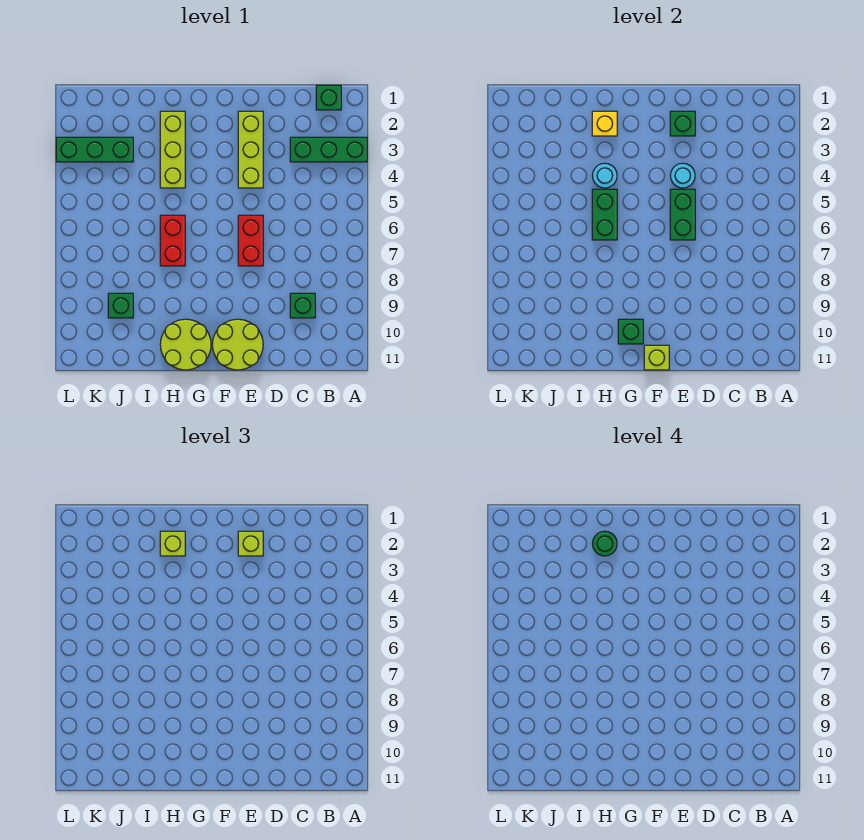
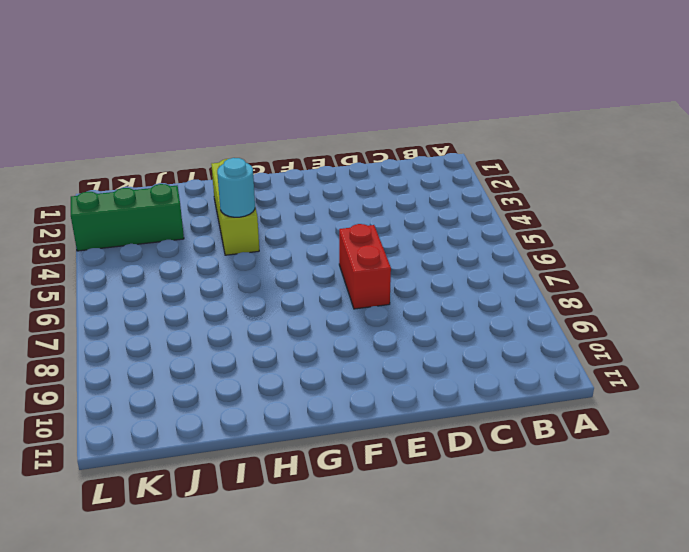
none -> green brick A3:C3 level 1
none -> green brick B1 level 1
none -> green brick C9 level 1

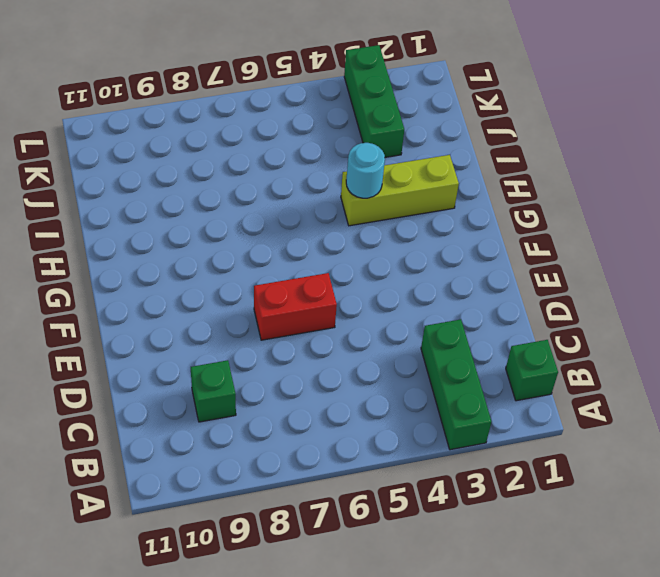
none -> lime brick E2:E4 level 1
none -> lime round brick E10:F11 level 1
none -> lime round brick G10:H11 level 1

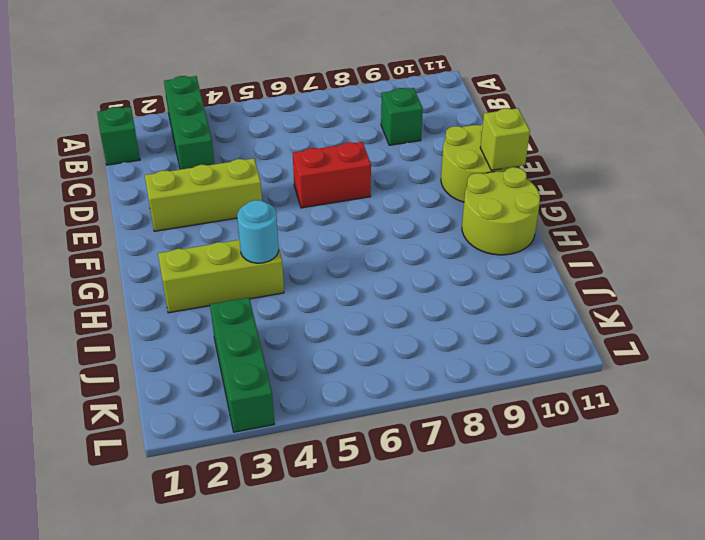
none -> red brick H6:H7 level 1
none -> green brick J9 level 1
none -> green brick E2 level 2

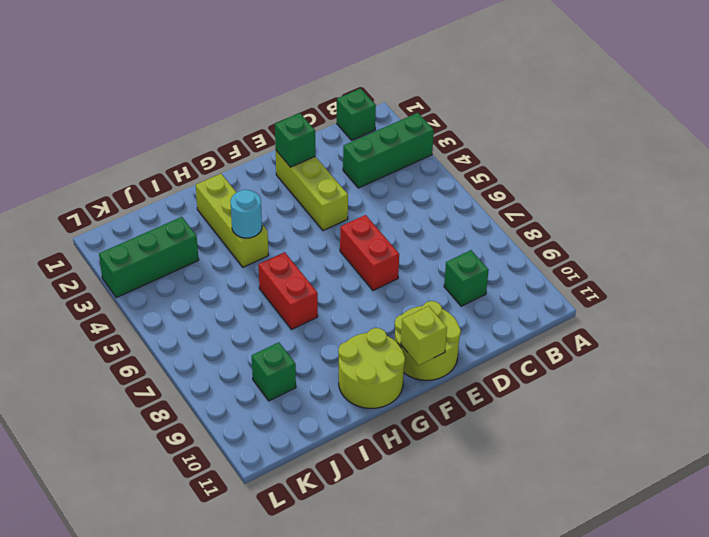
none -> cyan round brick E4 level 2
none -> green brick E5:E6 level 2
none -> green brick G10 level 2

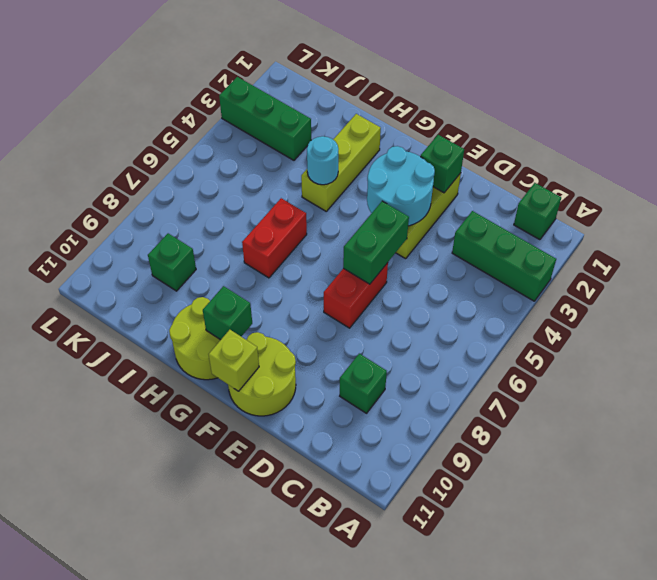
cyan round brick E3:F4 level 2 -> cyan round brick E4 level 2
none -> yellow brick H2 level 2
none -> green brick H5:H6 level 2
none -> lime brick E2 level 3

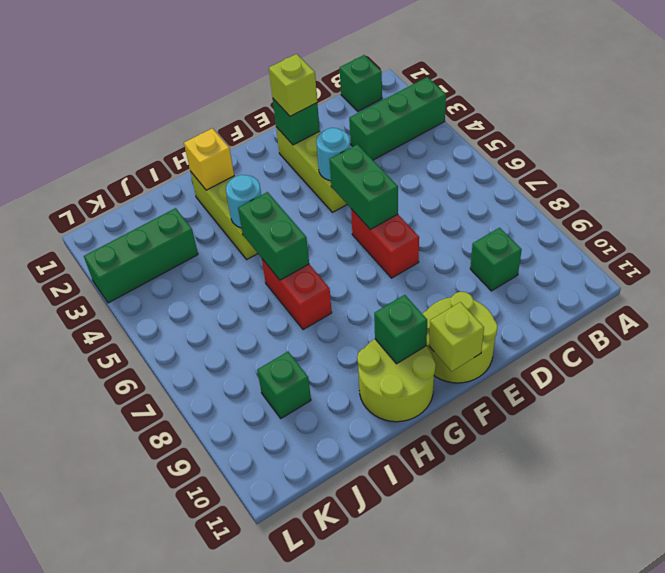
none -> lime brick H2 level 3
none -> green round brick H2 level 4

